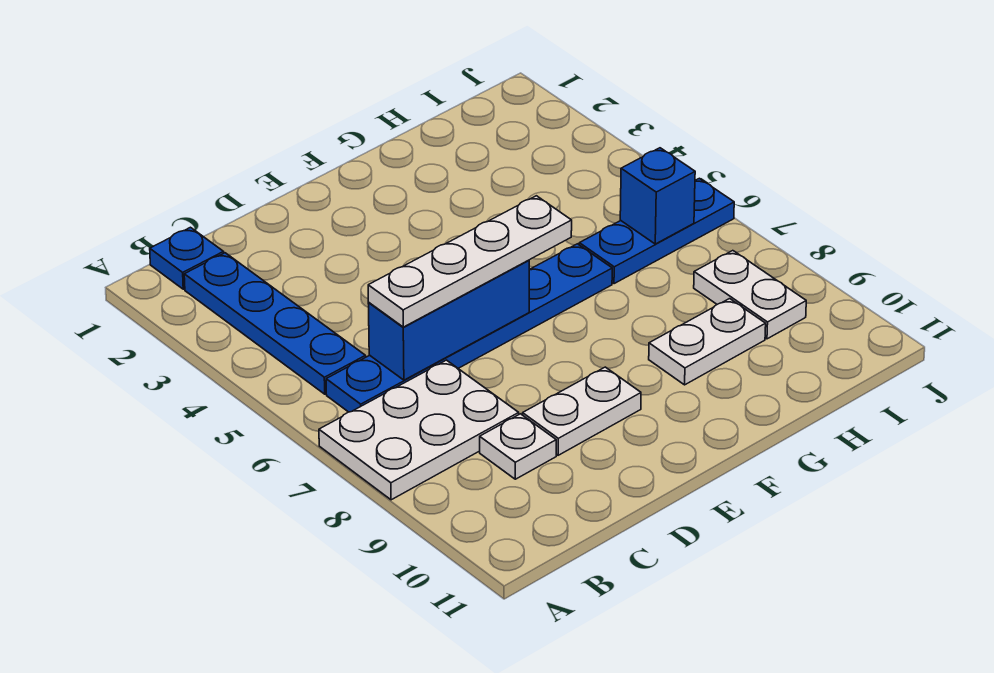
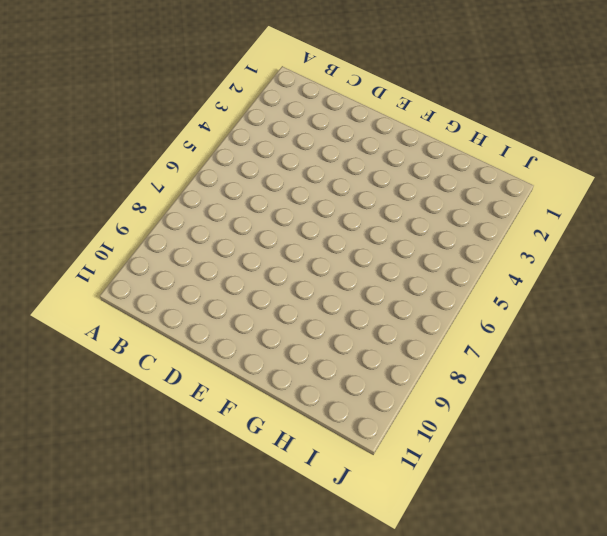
none -> white plate A7:C8 level 1
none -> blue plate B1 level 1
none -> blue plate B2:B5 level 1

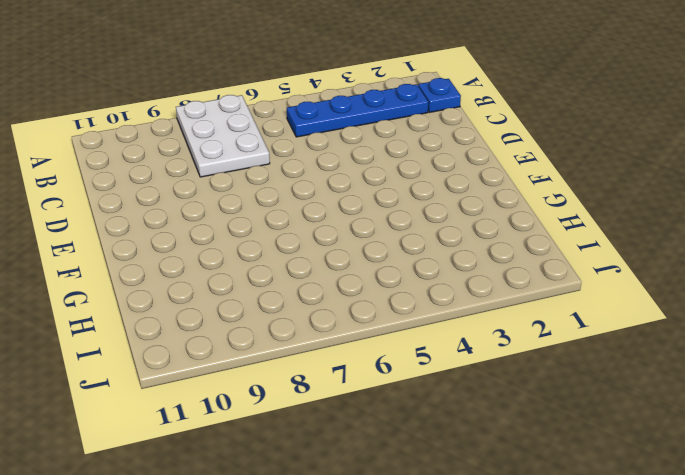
none -> blue plate B6:G6 level 1
none -> white plate C9 level 1
none -> white plate D9:E9 level 1

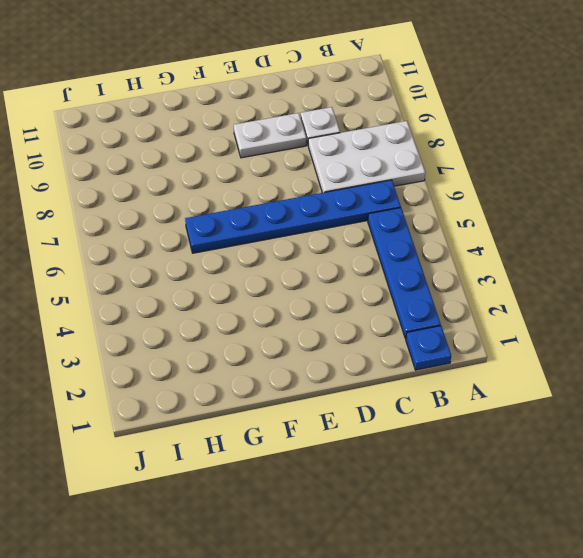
none -> white plate G9:H9 level 1
none -> blue plate H6:J6 level 1
none -> white plate I8:I9 level 1

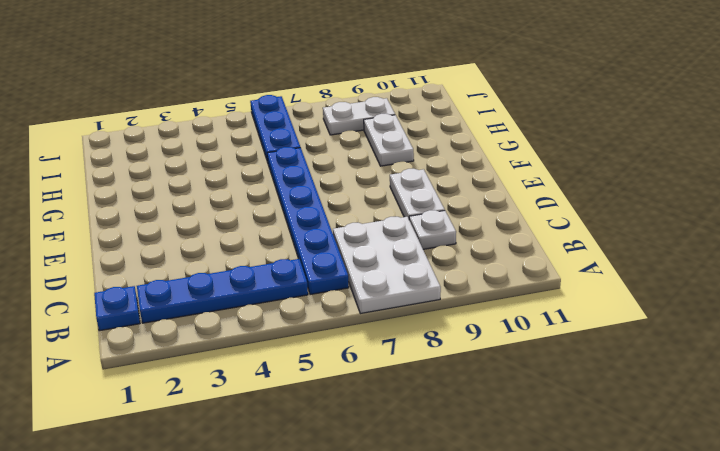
none -> blue brick C6:E6 level 2
none -> blue brick I6 level 2
none -> white plate C6:F6 level 3

